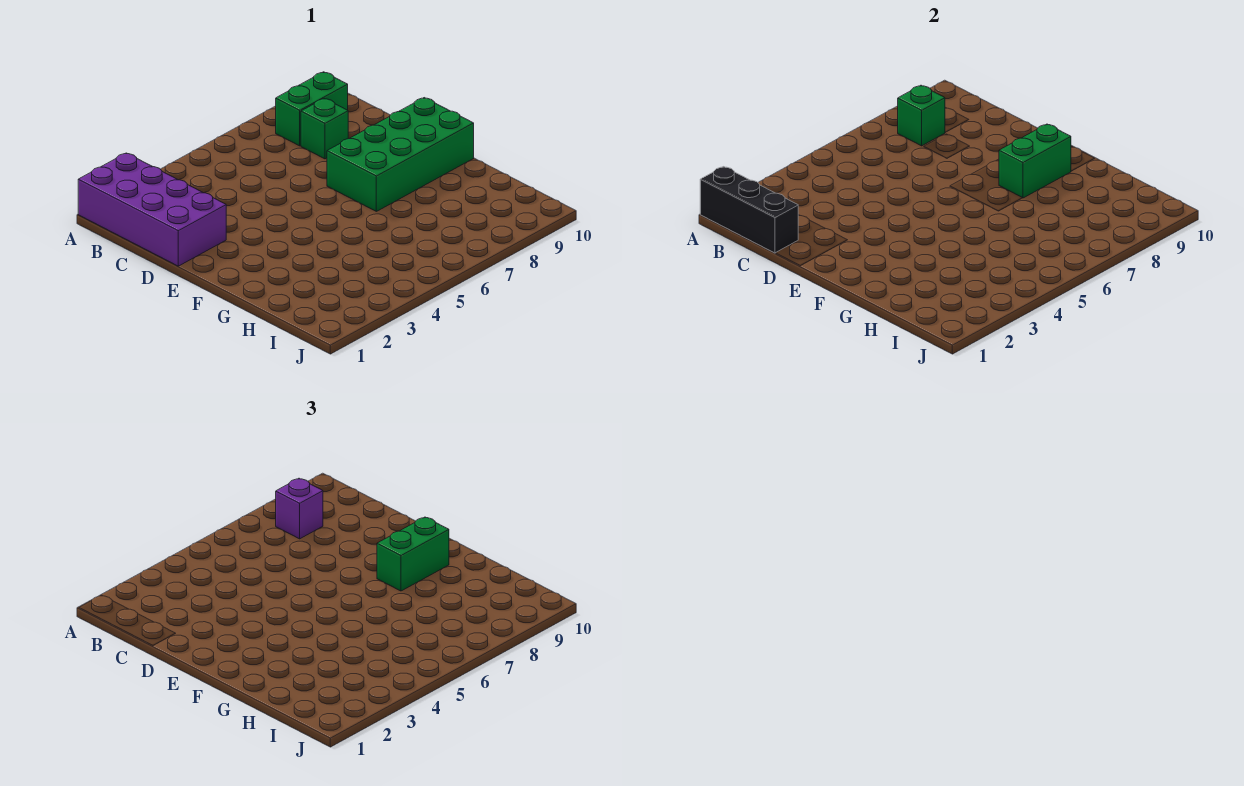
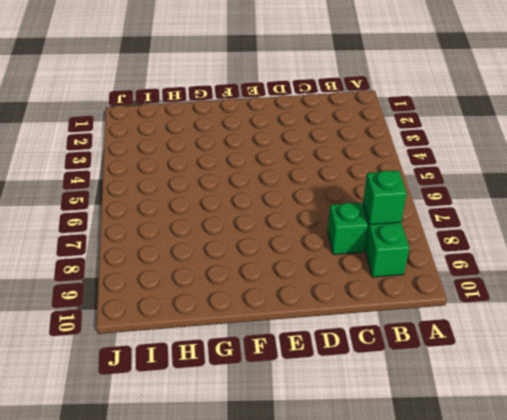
none -> purple brick A1:D2 level 1
none -> green brick E7:F10 level 1

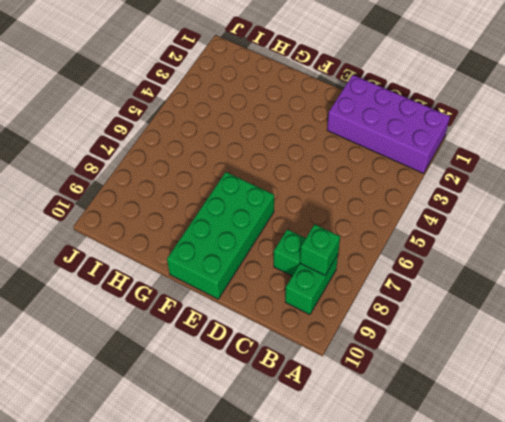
none -> black brick A1:C1 level 2
none -> green brick F8:F9 level 2

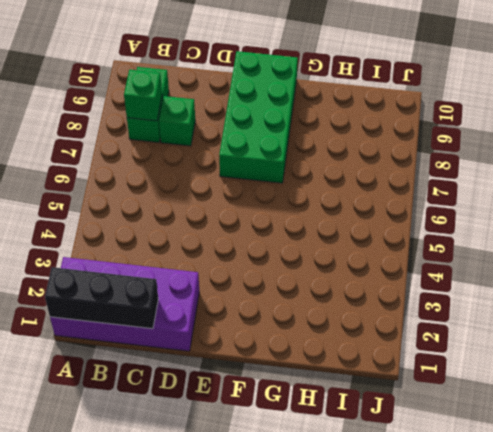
none -> green brick F8:F9 level 2
none -> purple brick B8 level 3

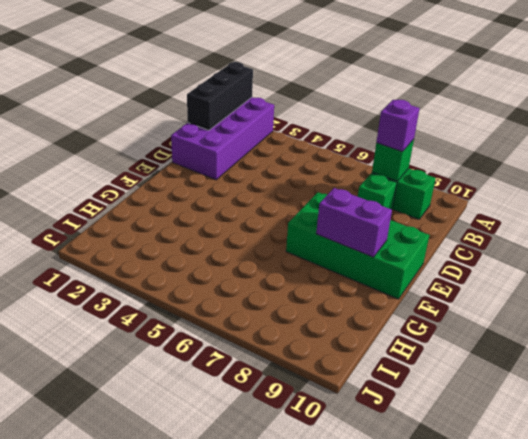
purple brick F8:F9 level 2 -> green brick F8:F9 level 2
none -> green brick F8:F9 level 3

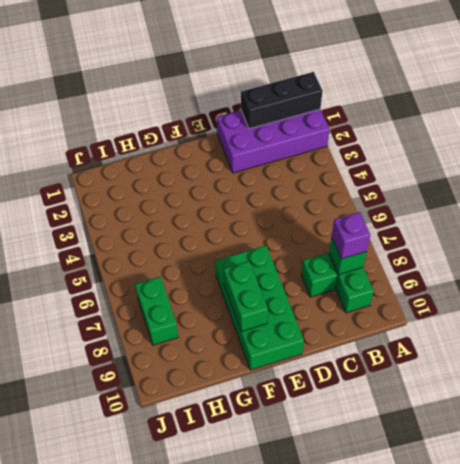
green brick I7:I8 level 1 -> green brick F8:F9 level 3

